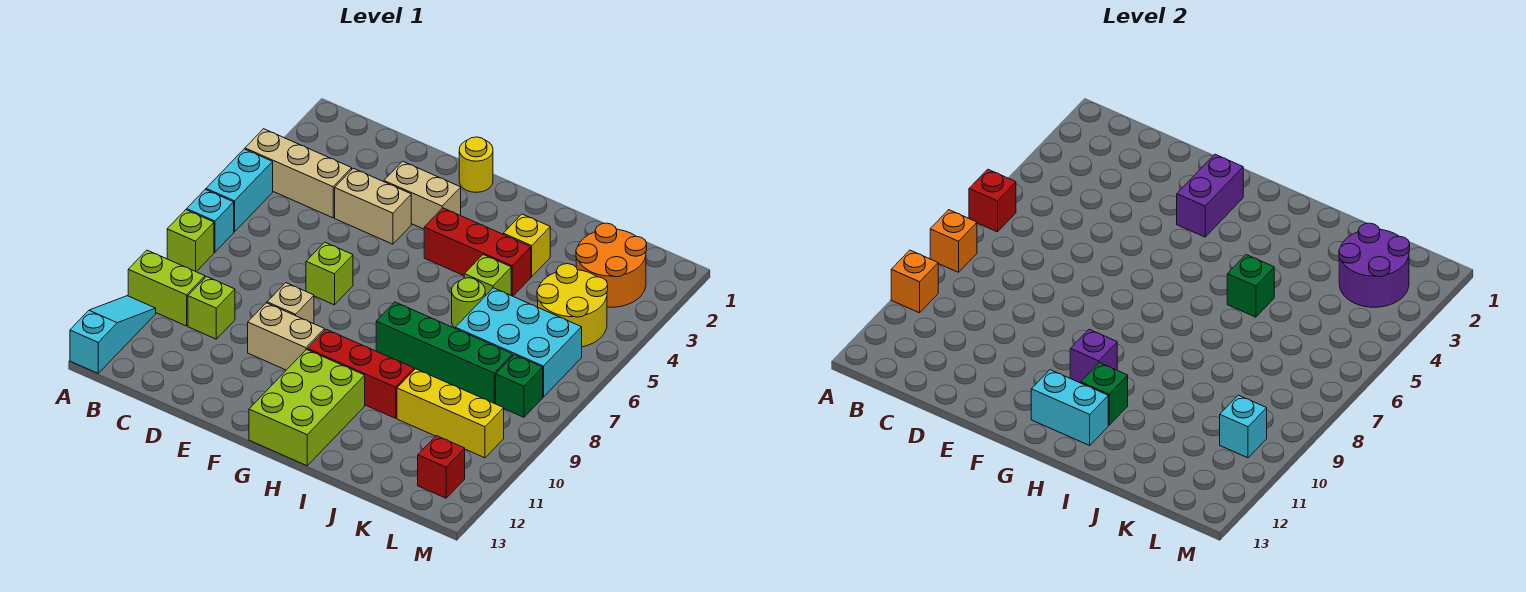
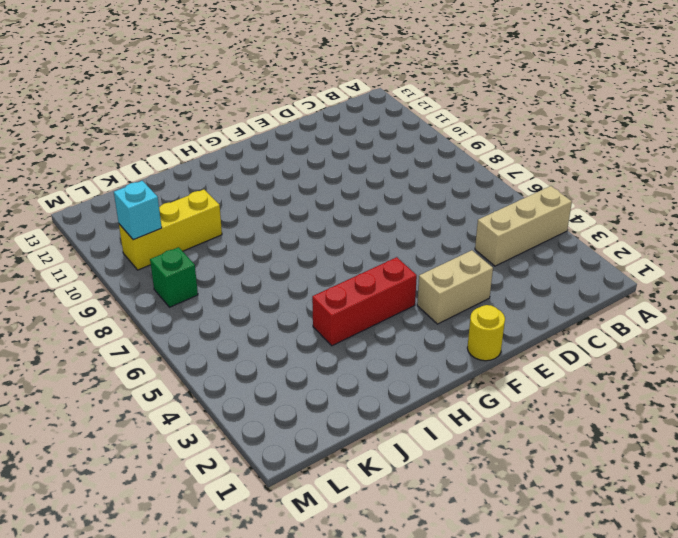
none -> cyan brick A5:A6 level 1
none -> cyan brick A7 level 1
none -> lime brick A8 level 1
none -> lime brick A10:B10 level 1

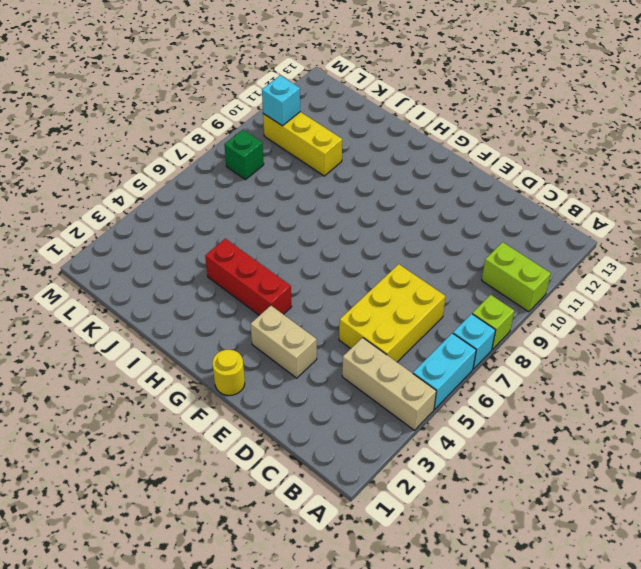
yellow brick C5:D7 level 1 -> none
none -> cyan slope A11:A13 level 1 top 13
none -> lime brick C10 level 1
none -> tan brick D4:E4 level 1
none -> lime brick E7 level 1

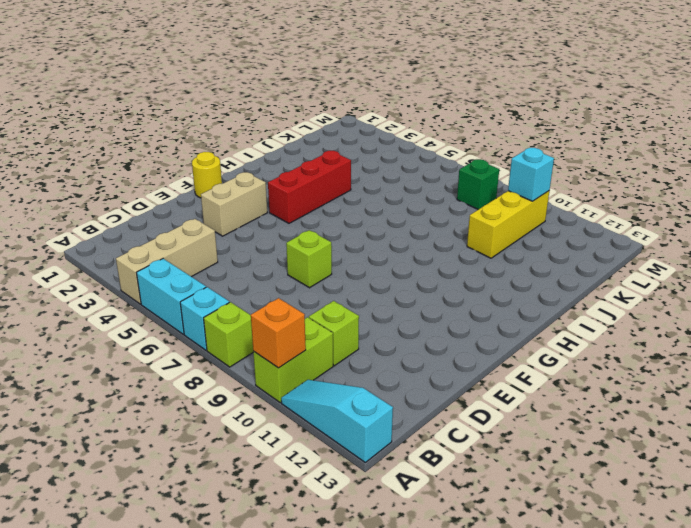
none -> tan brick D4:E4 level 1
none -> tan brick E9 level 1
none -> tan brick E10:F10 level 1
none -> red brick G10:I10 level 1

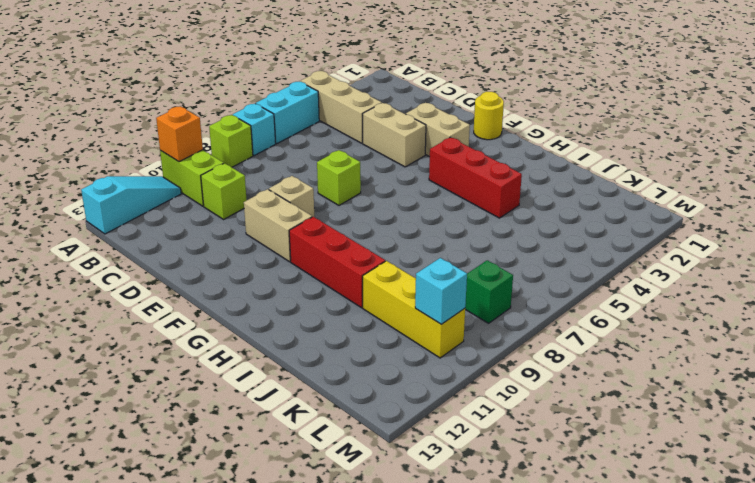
none -> lime brick G11:H13 level 1
none -> green brick H8:K8 level 1
none -> yellow brick I3 level 1
none -> lime brick I5 level 1

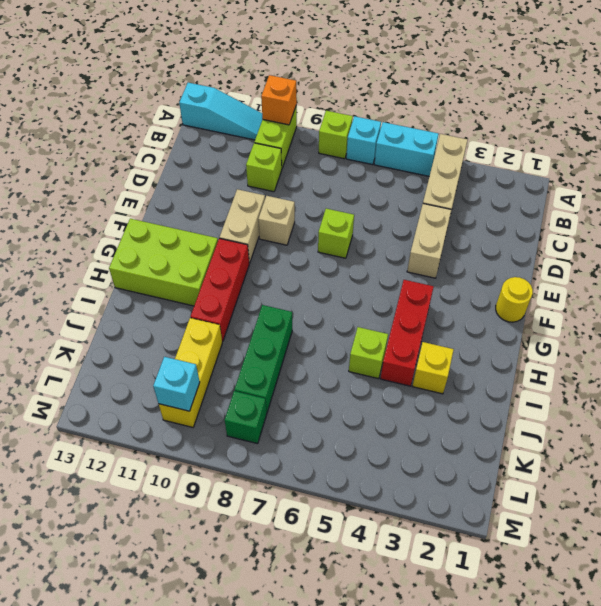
green brick I8:K8 level 1 -> green brick H8:K8 level 1
none -> tan brick E3:F3 level 1
none -> lime round brick I6 level 1
none -> cyan brick J6:L7 level 1
none -> orange round brick K2:L3 level 1

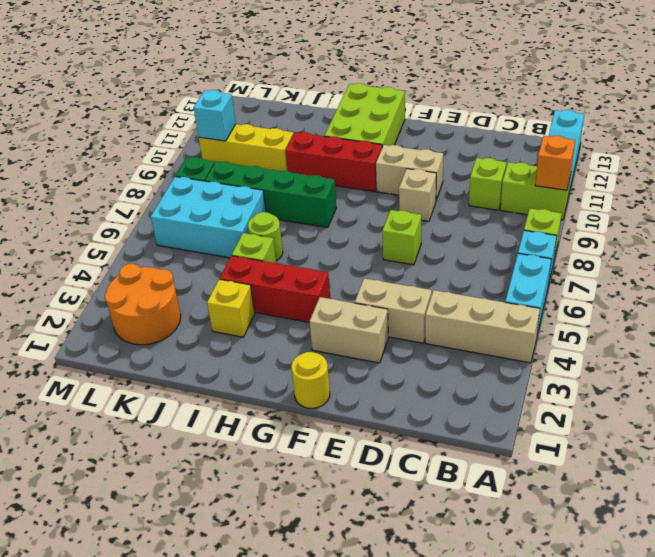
none -> yellow round brick K4:L5 level 1
none -> red brick L12 level 1
none -> red brick A6 level 2
none -> orange brick A8 level 2

